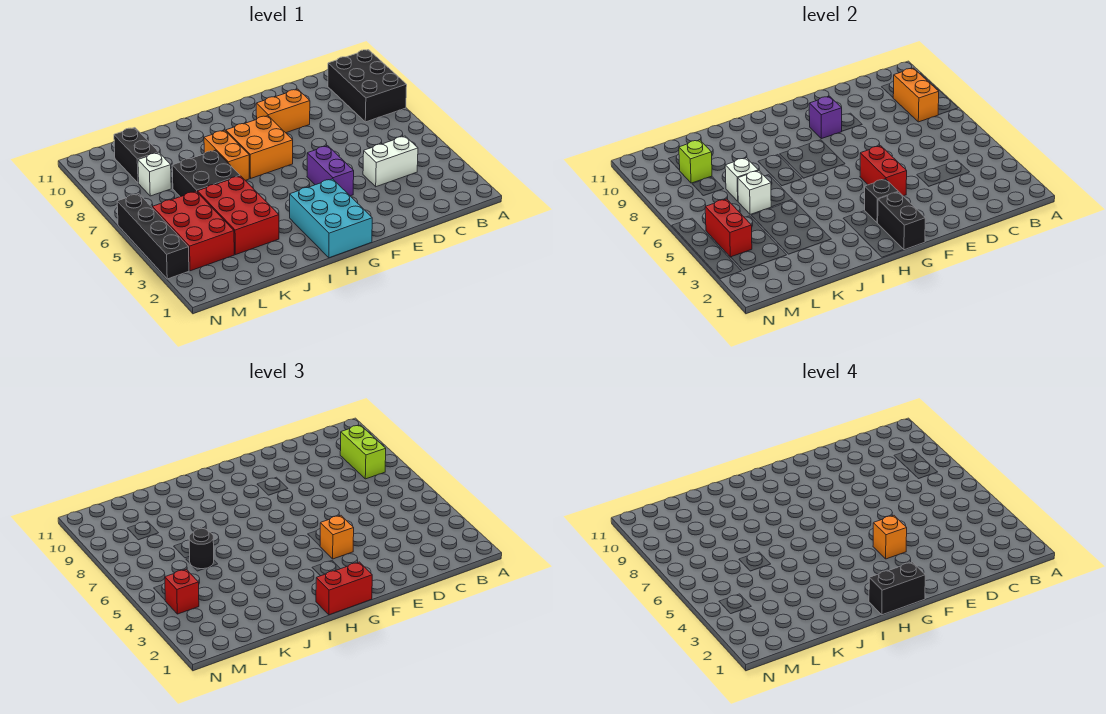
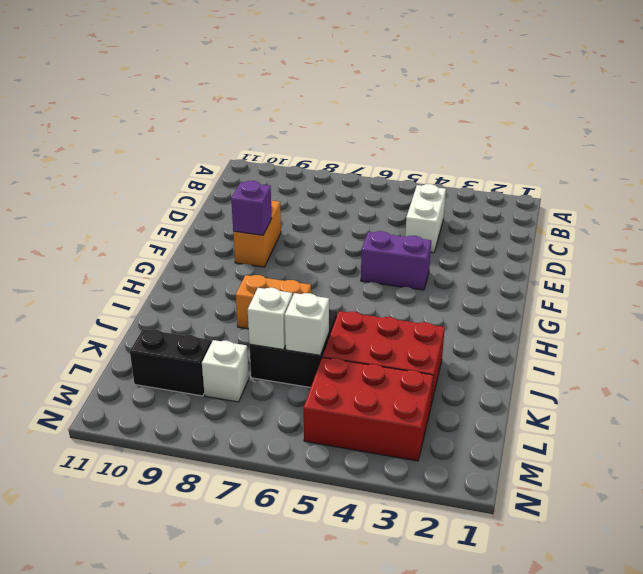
none -> black brick A8:B10 level 1
none -> cyan brick G1:H3 level 1
none -> orange brick G7:H8 level 1

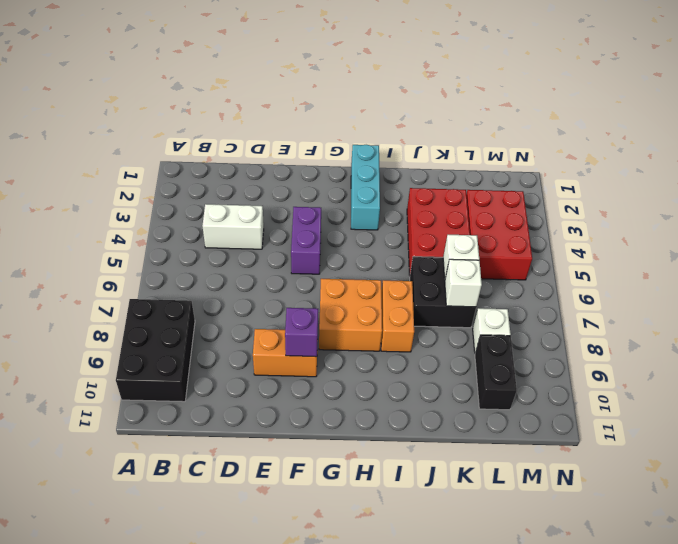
cyan brick H1:H3 level 1 -> cyan brick G1:H3 level 1
none -> black brick N3:N6 level 1
none -> orange brick B8:B9 level 2
none -> red brick F4:F5 level 2

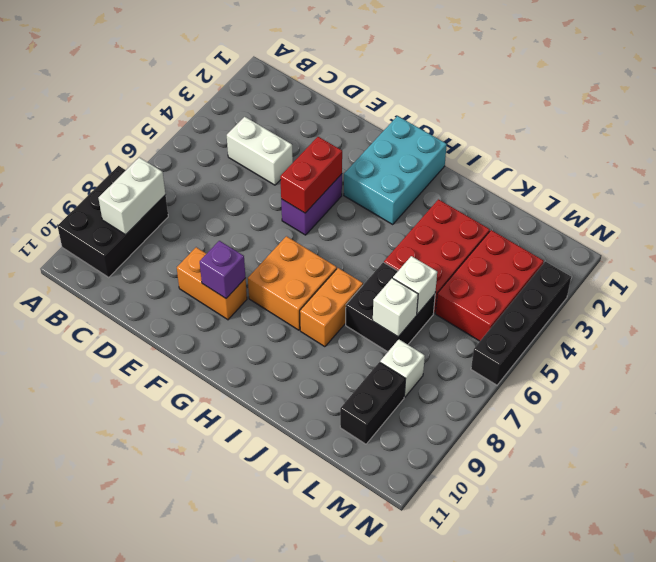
white brick B8:B9 level 2 -> orange brick B8:B9 level 2
none -> black brick G1:G2 level 2
none -> black brick G3 level 2
none -> lime brick L9 level 2

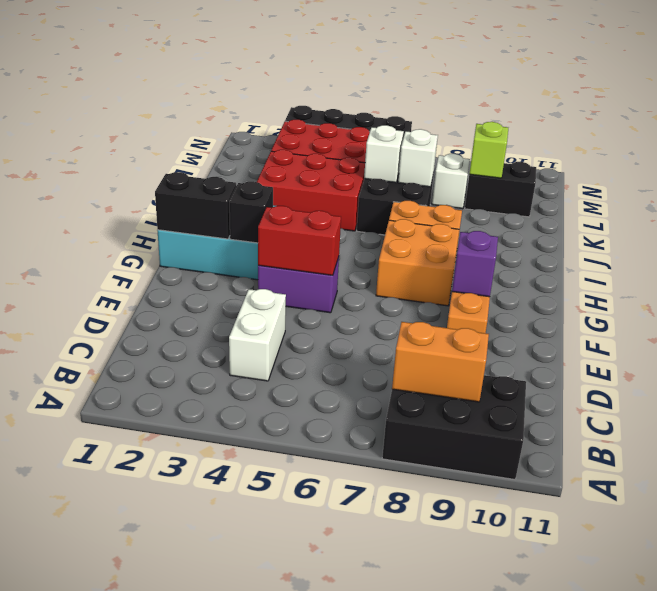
none -> red brick M4:M5 level 2
none -> lime brick B8:B9 level 3
none -> orange brick F4 level 3

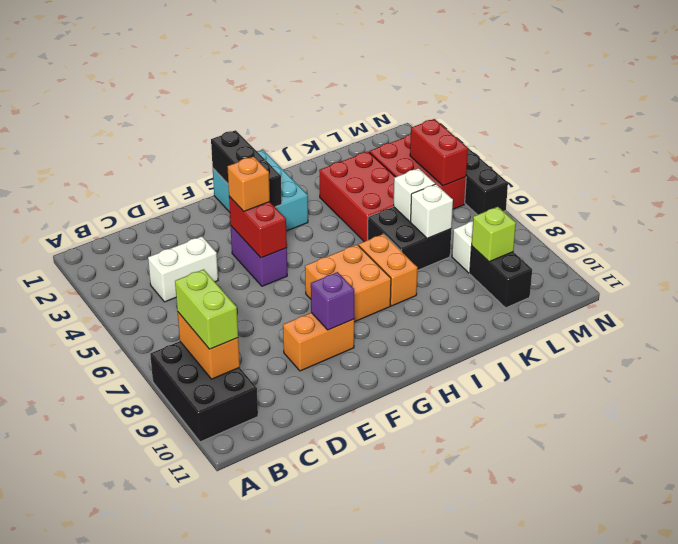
none -> red brick G1:H1 level 3
none -> black round brick K6 level 3
none -> red brick M4 level 3

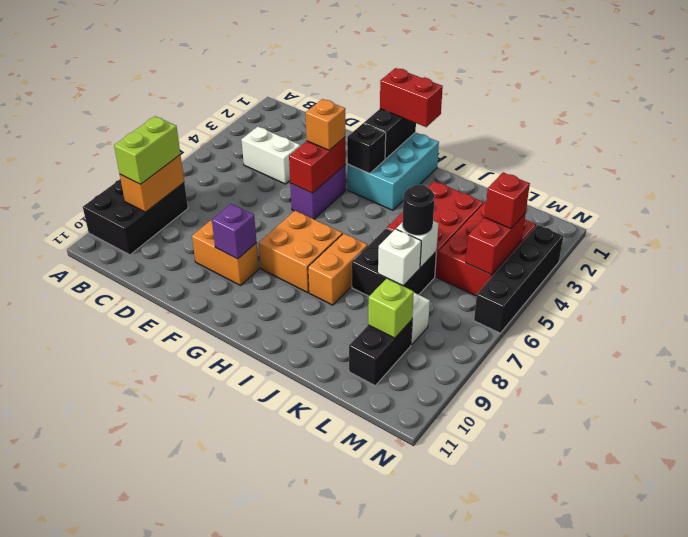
none -> orange brick F4 level 4
none -> black brick G1:H1 level 4

